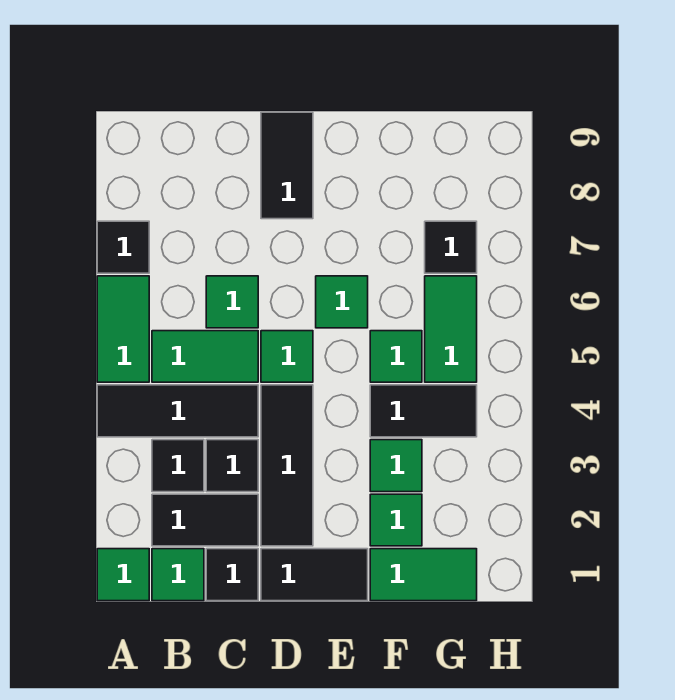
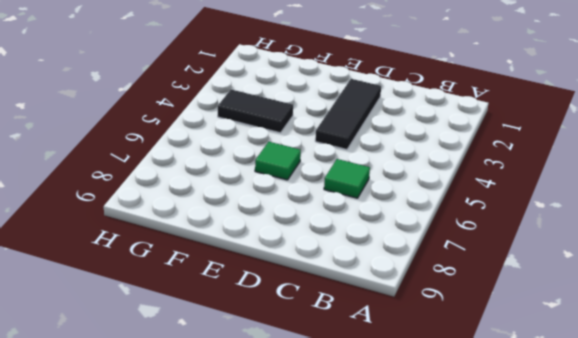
none -> green tile A1 level 1
none -> black tile A4:C4 level 1
none -> green tile A5:A6 level 1

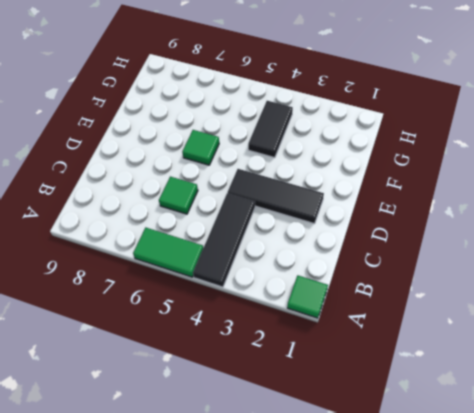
none -> black tile A7 level 1
none -> green tile B1 level 1
none -> black tile B2:C2 level 1

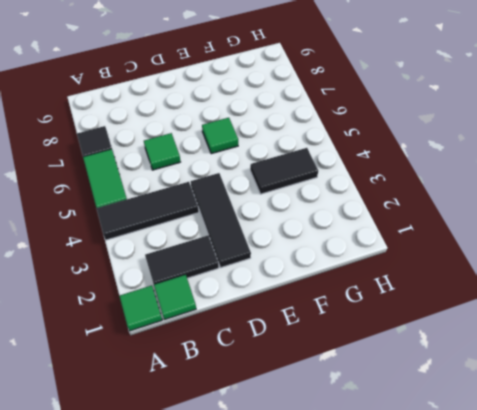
none -> black tile B3 level 1
none -> green tile B5:C5 level 1
none -> black tile C1 level 1

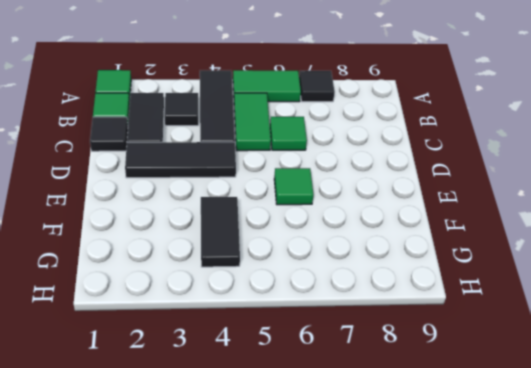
none -> black tile C3 level 1
none -> black tile D1:E1 level 1
none -> green tile D5 level 1

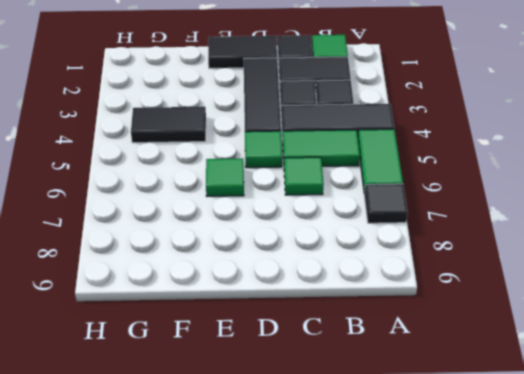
none -> green tile A1 level 1
none -> black tile D8:D9 level 1
none -> green tile F1:G1 level 1

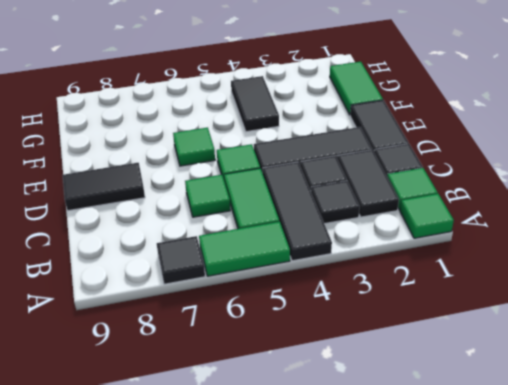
none -> green tile F2 level 1
none -> green tile F3 level 1
none -> green tile F5 level 1

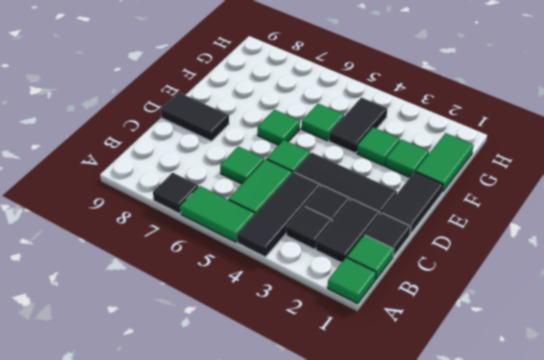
none -> green tile G5:G6 level 1
none -> black tile G7 level 1

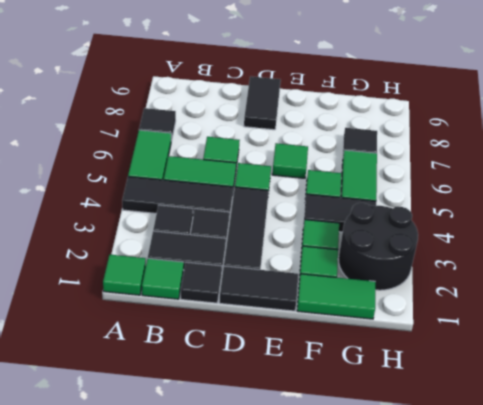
black round brick G2:H3 level 1 -> none

